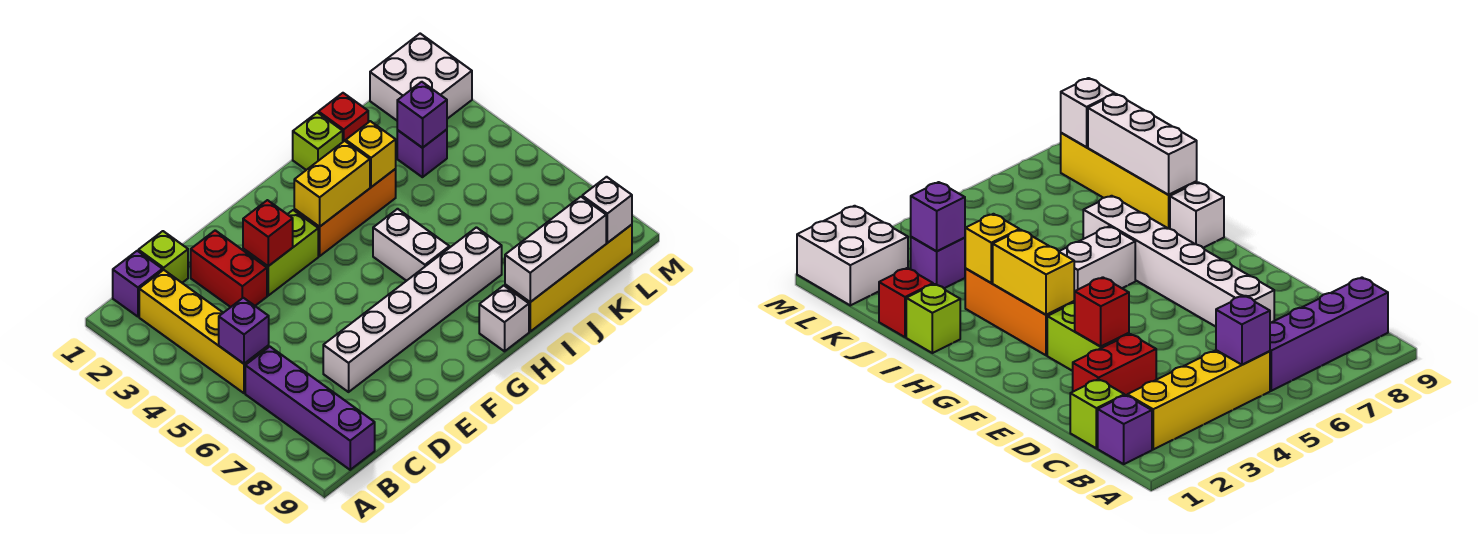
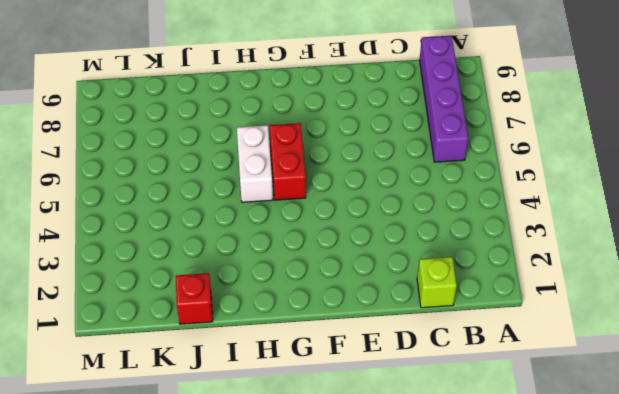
red brick G5:G6 level 1 -> red brick D2:D3 level 1
none -> purple brick B1 level 1
none -> yellow brick B2:B5 level 1
none -> white brick D7:I7 level 1

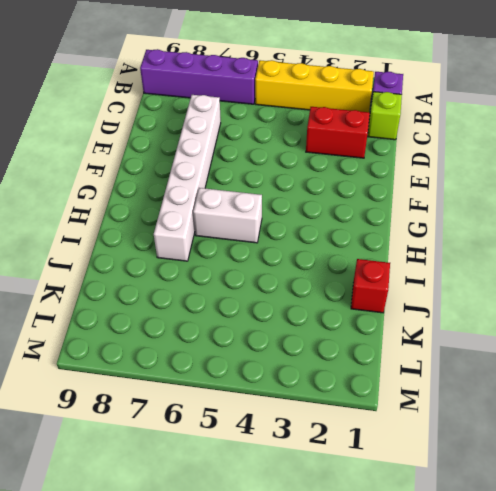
none -> lime brick E3:F3 level 1
none -> orange brick G3:I3 level 1
none -> white brick H9 level 1

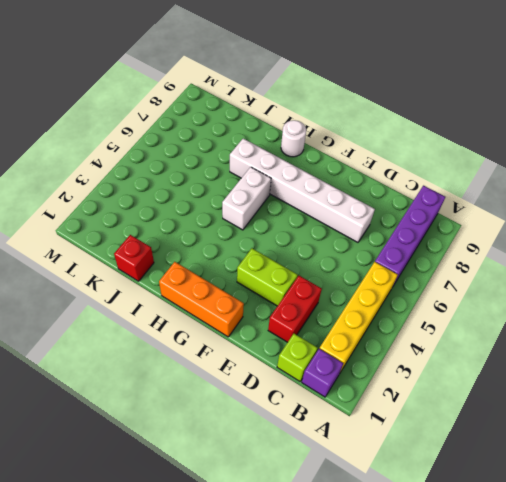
orange brick F1:H1 level 1 -> orange brick G3:I3 level 1
white round brick H9 level 1 -> white brick H9 level 1
none -> lime brick I1 level 1
none -> yellow brick I9:L9 level 1
none -> purple brick K3 level 1

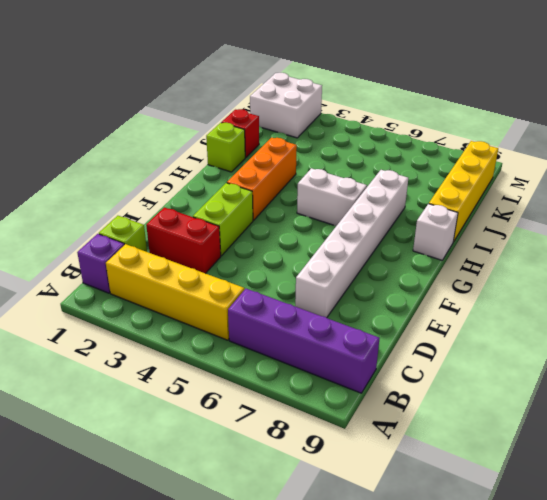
none -> purple brick K3 level 1
none -> purple brick B5 level 2
none -> red brick E3 level 2

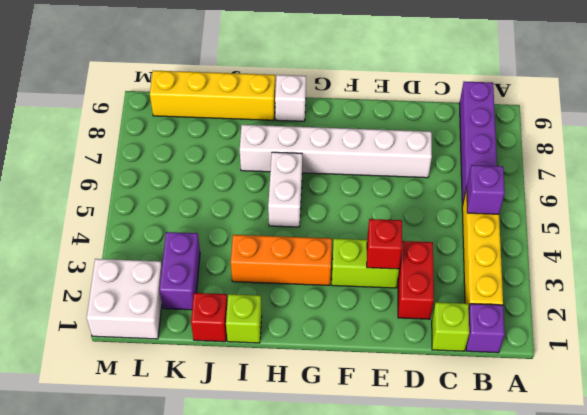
purple brick K2:K3 level 1 -> purple brick K3 level 1
none -> yellow brick G3:H3 level 2
none -> yellow brick I3 level 2
none -> white brick I9:K9 level 2

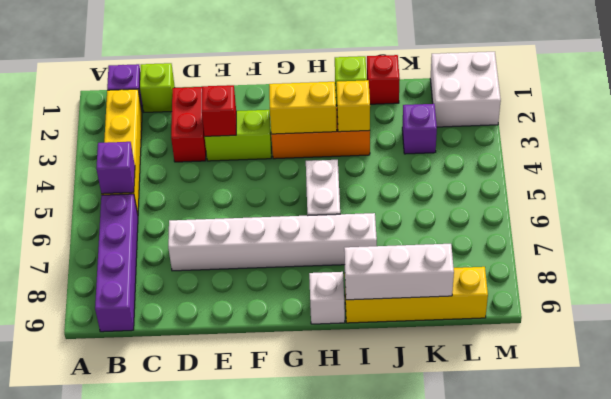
none -> purple brick K3 level 2
none -> white brick L9 level 2

